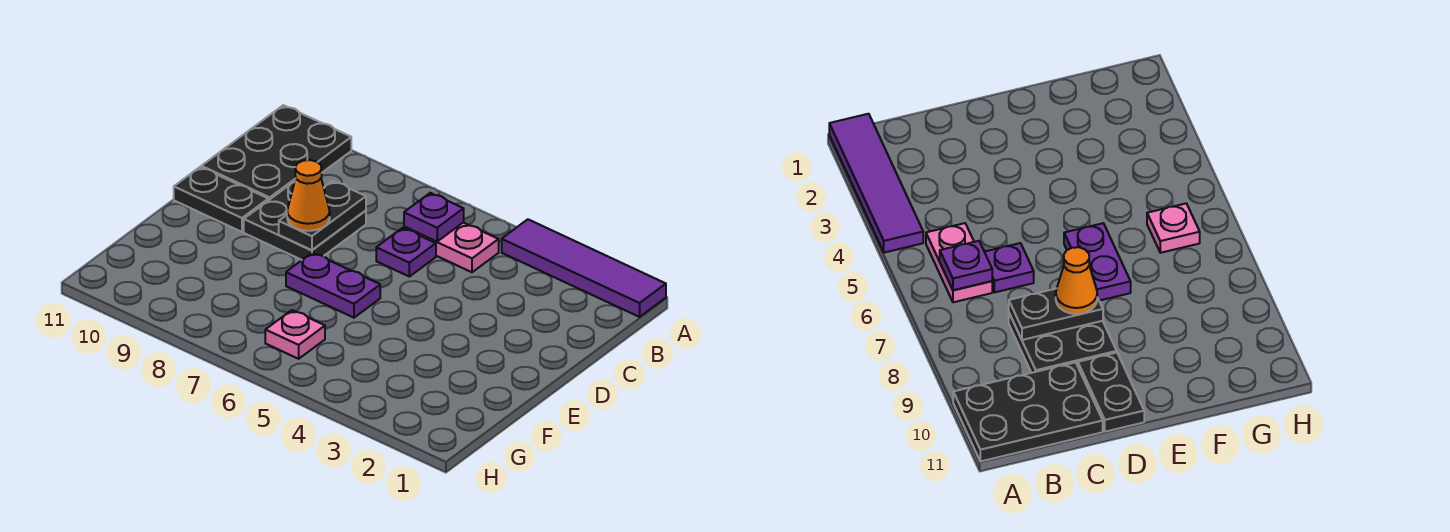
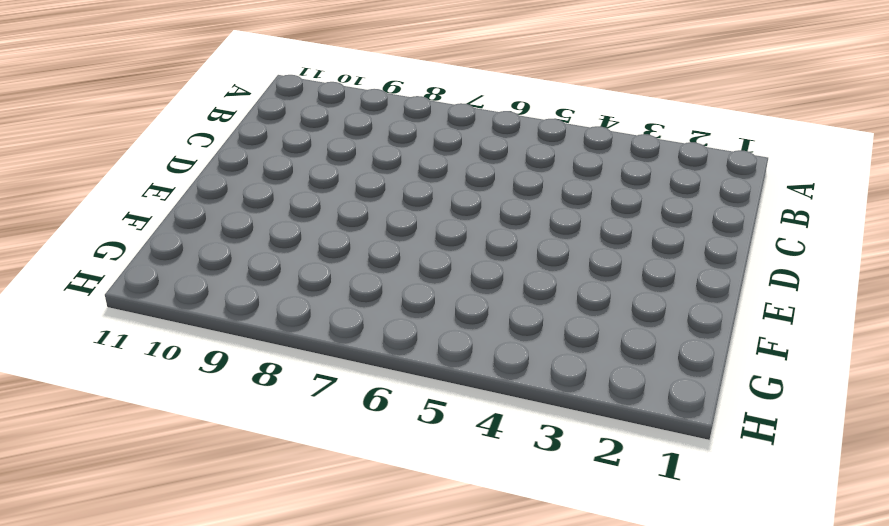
none -> purple tile A1:A4 level 1
none -> black plate A10:C11 level 1

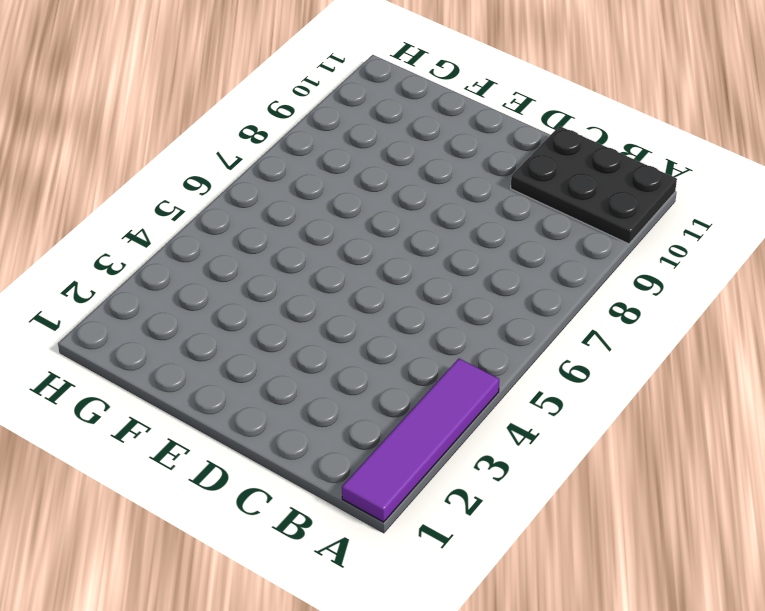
none -> pink plate B5:B6 level 1
none -> purple plate C6 level 1

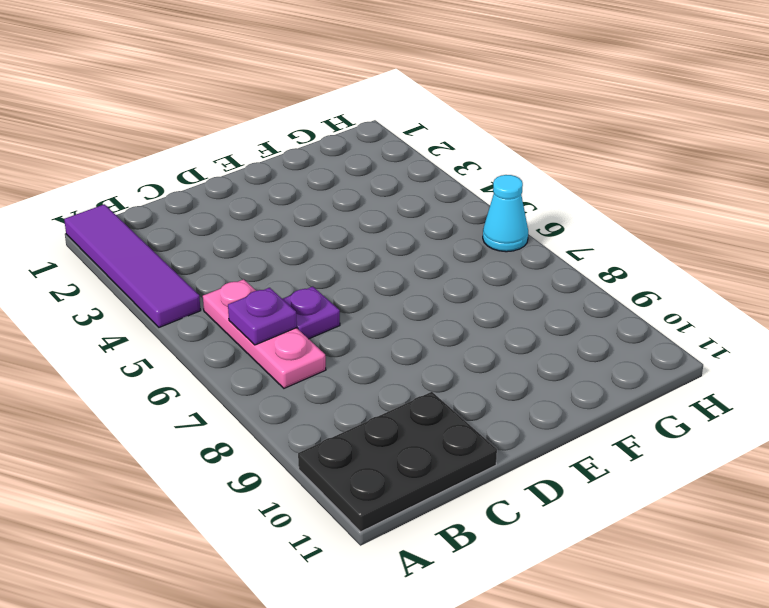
pink plate B5:B7 level 1 -> pink plate B5:B6 level 1
cyan cone H6 level 1 -> none
none -> black plate C8:D9 level 1
none -> black plate D10:D11 level 1

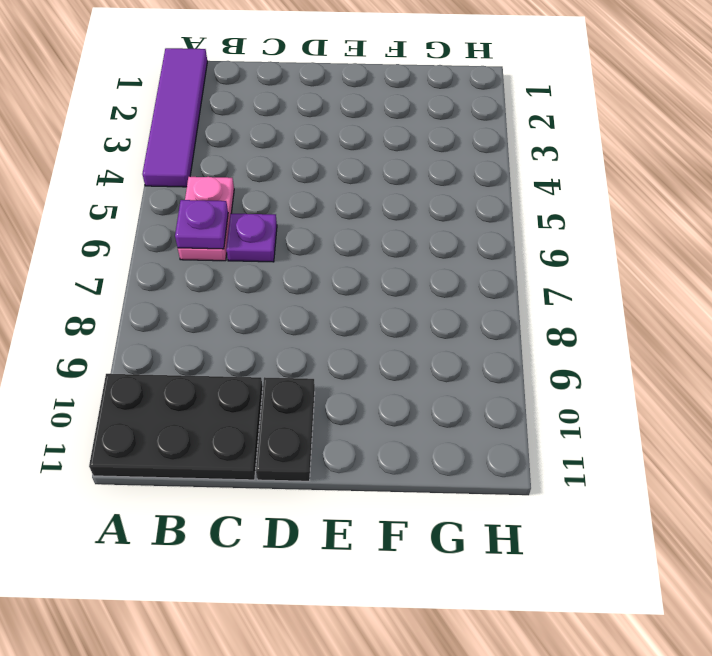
none -> black plate C8:D9 level 1
none -> purple plate E6:E7 level 1

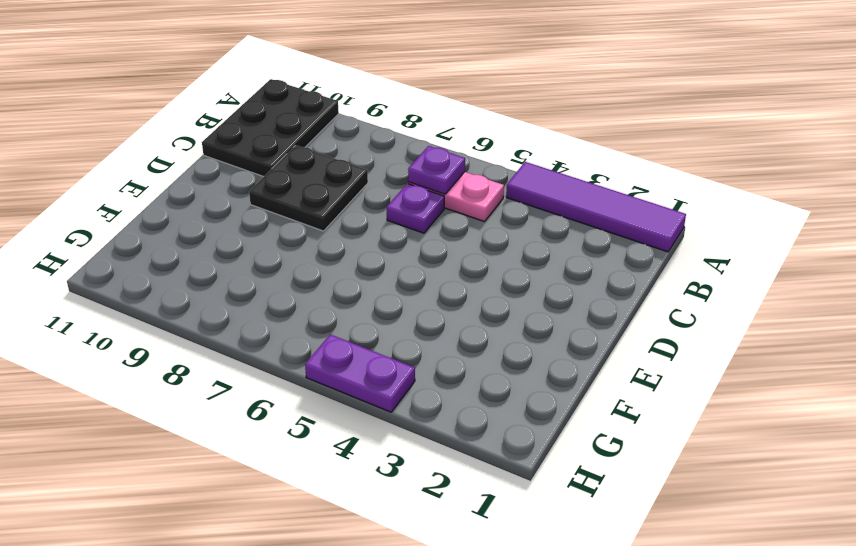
purple plate H4:H5 level 1 -> purple plate E6:E7 level 1
none -> black plate D10:D11 level 1
none -> pink plate G6 level 1

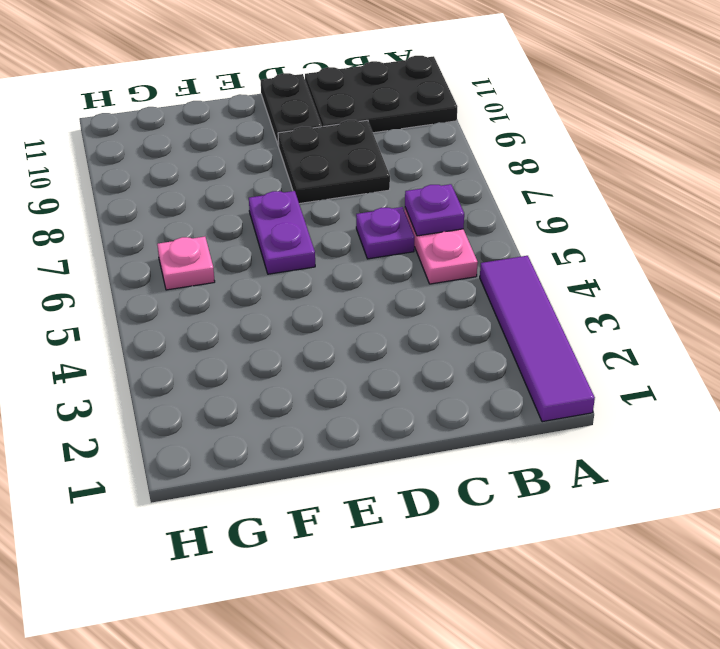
none -> black plate C8:D8 level 2
none -> orange cone D8 level 3

